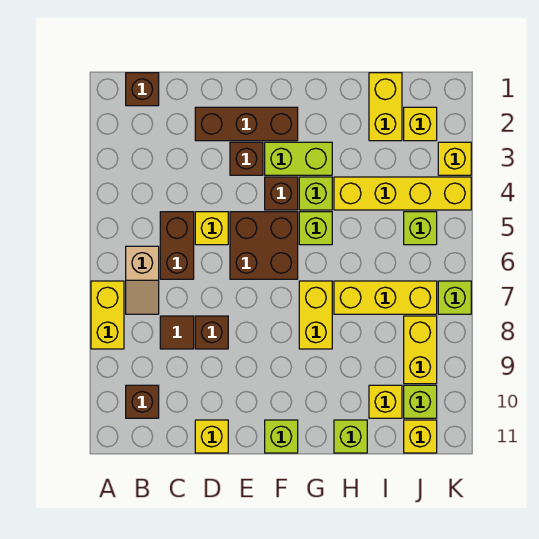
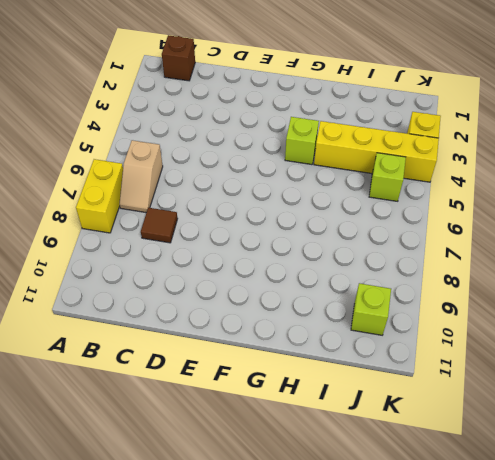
none -> brown brick B10 level 1
none -> brown brick C5:C6 level 1
none -> brown brick D2:F2 level 1
none -> yellow brick D5 level 1

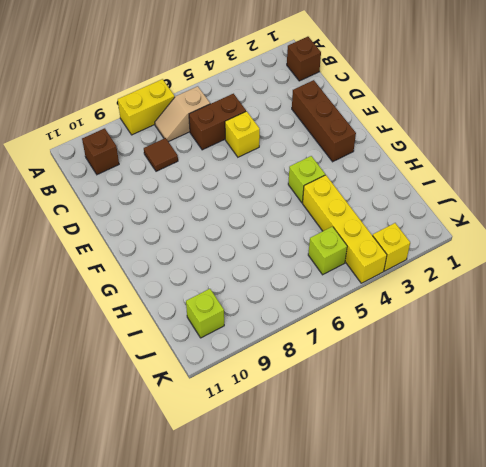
none -> brown brick D8 level 1
none -> yellow brick D11 level 1
none -> brown brick E3 level 1
none -> brown brick E5:F6 level 1

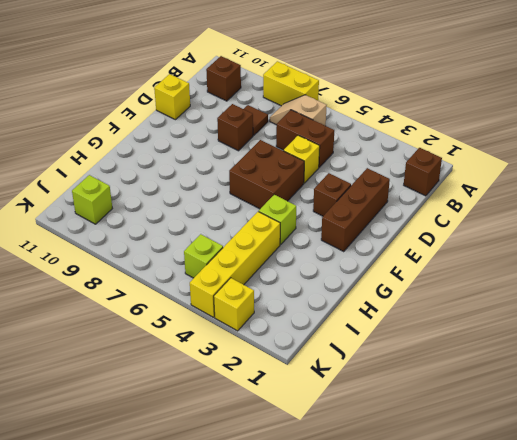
none -> lime brick F3:G3 level 1
none -> brown brick F4 level 1
none -> lime brick F11 level 1
none -> lime brick G5 level 1

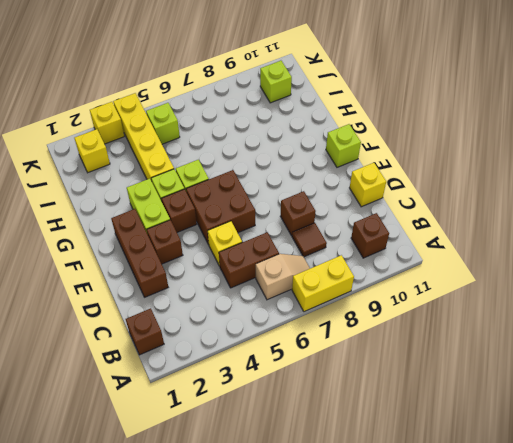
none -> yellow brick G7:G8 level 1
none -> yellow brick H7:J7 level 1
none -> lime brick H11 level 1
none -> yellow brick I1:I2 level 1

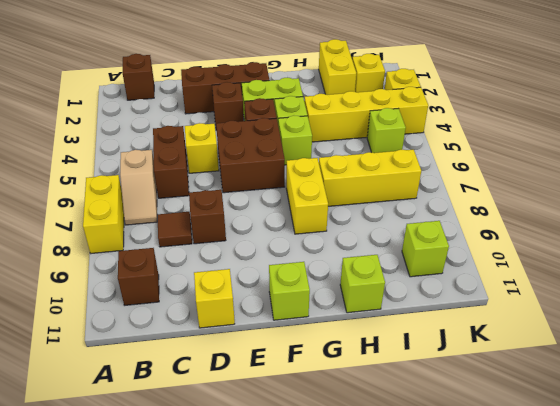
none -> yellow brick I10 level 1
none -> yellow brick J8:J9 level 1
none -> yellow brick J11 level 1
none -> lime brick K7 level 1

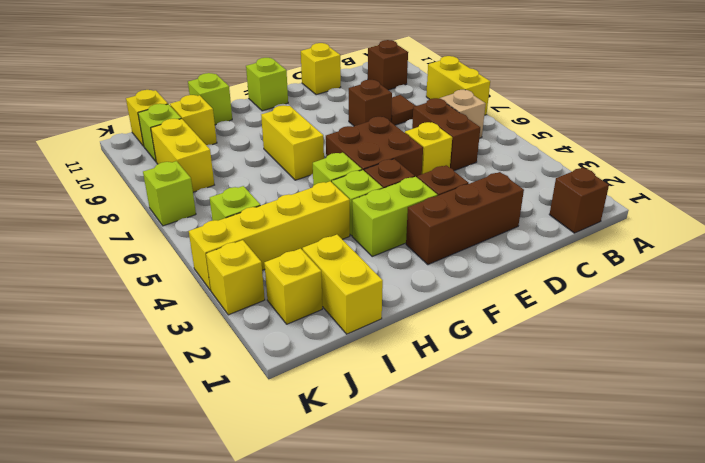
none -> yellow brick H7:J7 level 1

